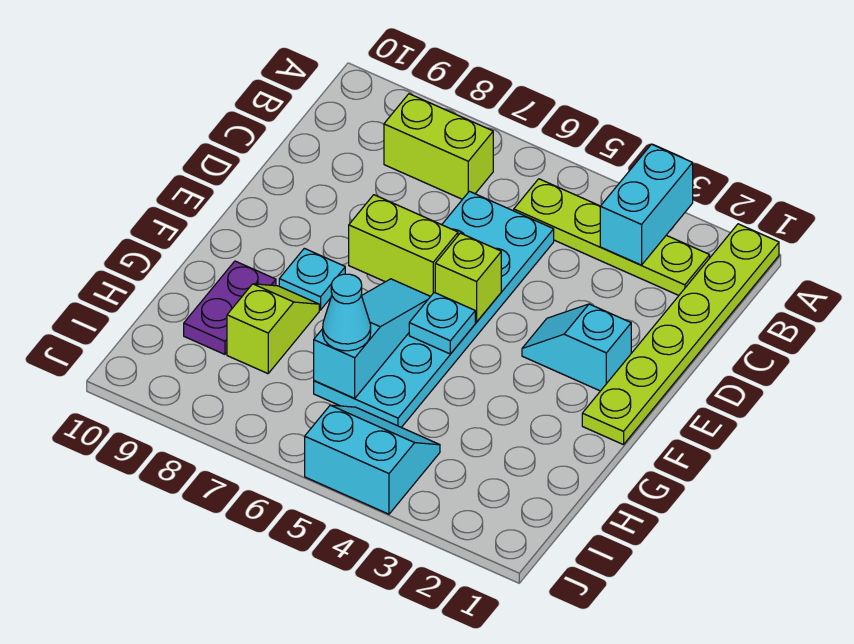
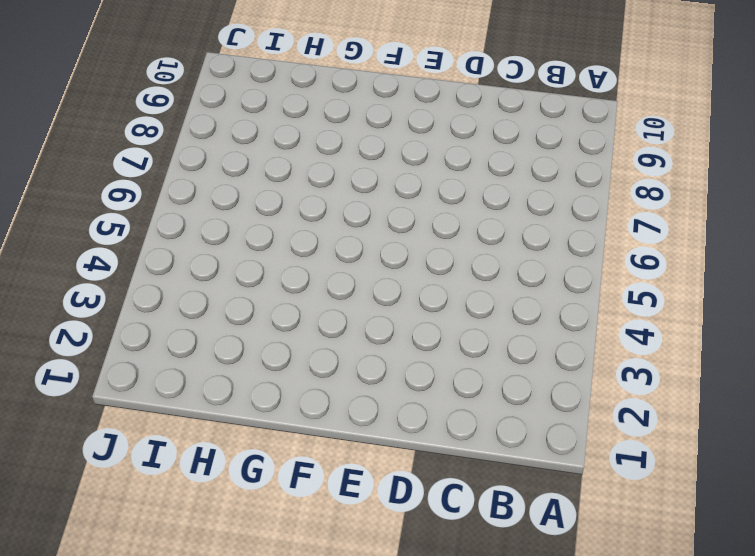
none -> lime plate A1:F1 level 1
none -> lime plate B2:B5 level 1
none -> lime brick B7:B8 level 1

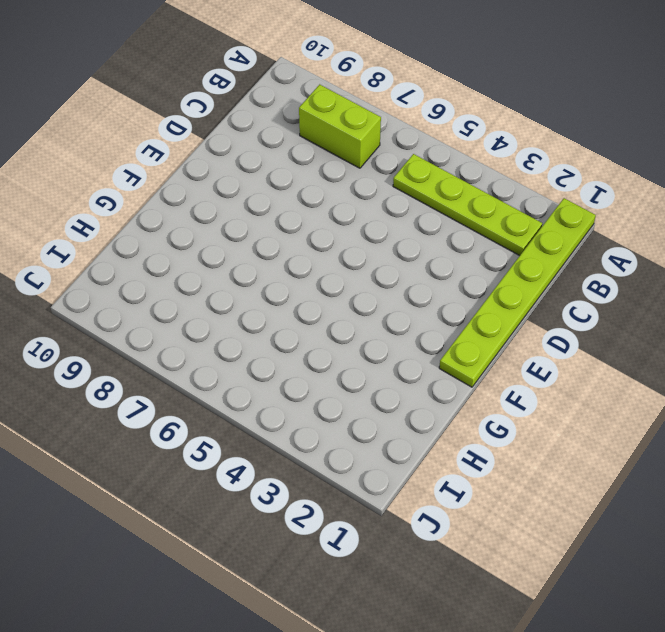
none -> cyan plate C5:H6 level 1
none -> cyan slope E2:E3 level 1 top 2
none -> cyan plate F8 level 1

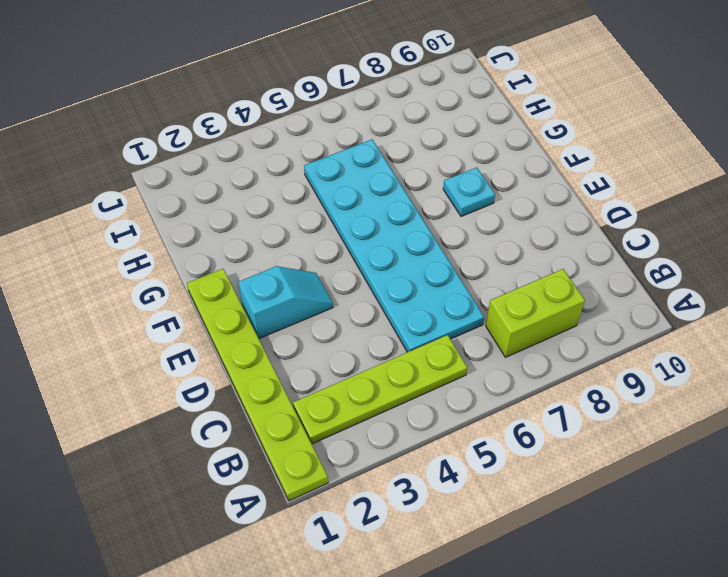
none -> lime slope G8:H8 level 1 top H
none -> purple plate G9:H9 level 1
none -> cyan slope I4:J5 level 1 top J

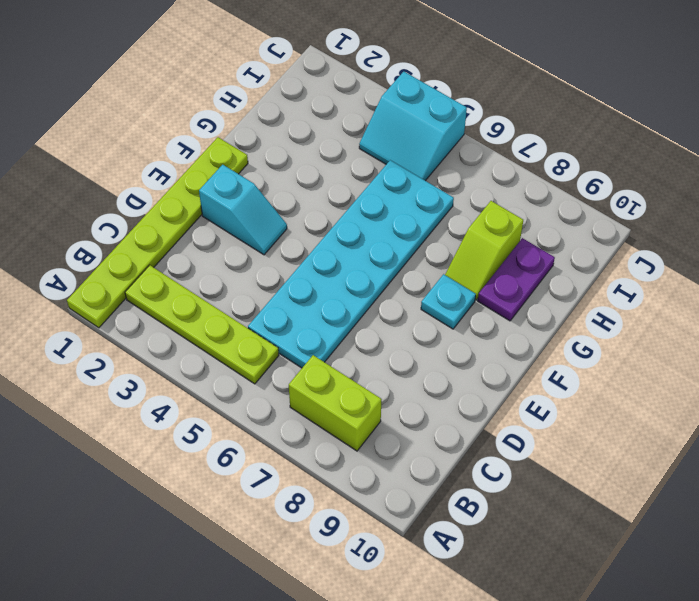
none -> cyan brick A3:B3 level 2
none -> lime brick E5 level 2
none -> lime brick E6:E7 level 2

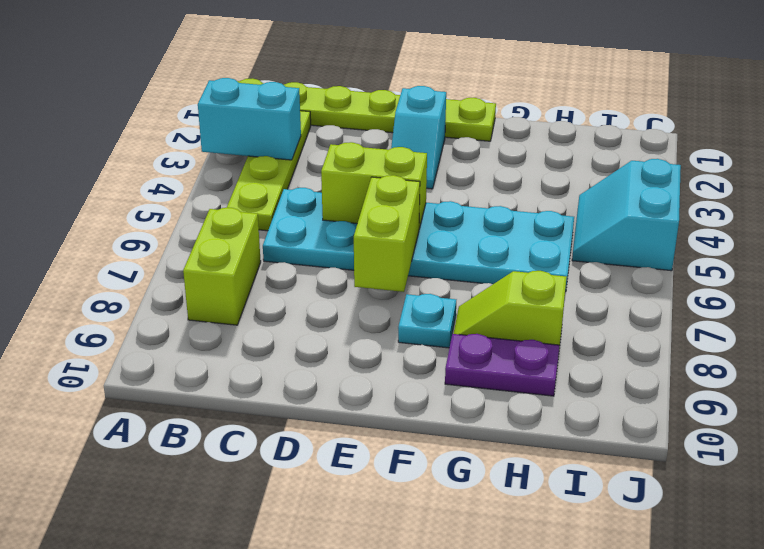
lime brick D5:E5 level 2 -> lime brick E5 level 2
none -> cyan plate F5 level 2
none -> cyan slope F6:H6 level 2 top H
none -> cyan cone H6 level 3

